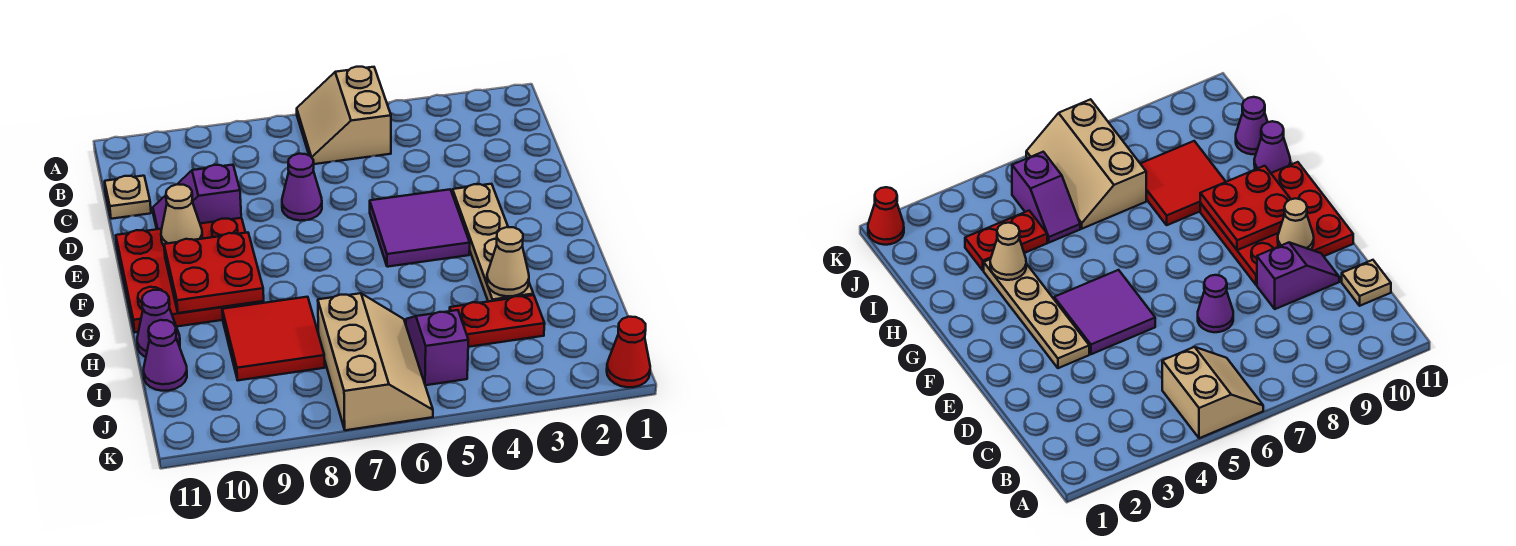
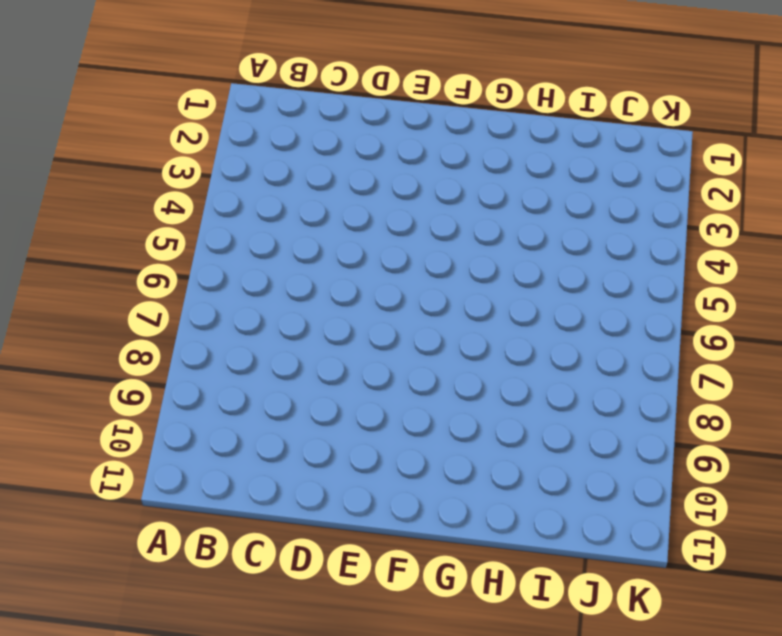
none -> tan slope A5:B6 level 1 top 5
none -> tan plate C11 level 1
none -> purple cone D7 level 1

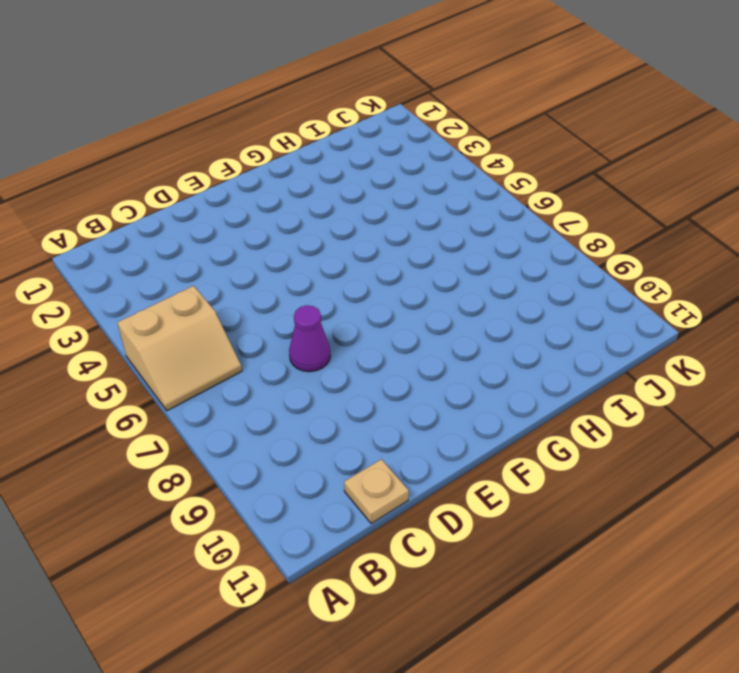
none -> purple slope D9:D10 level 1 top 9
none -> tan plate E3:H3 level 1
none -> purple tile E4:F5 level 1

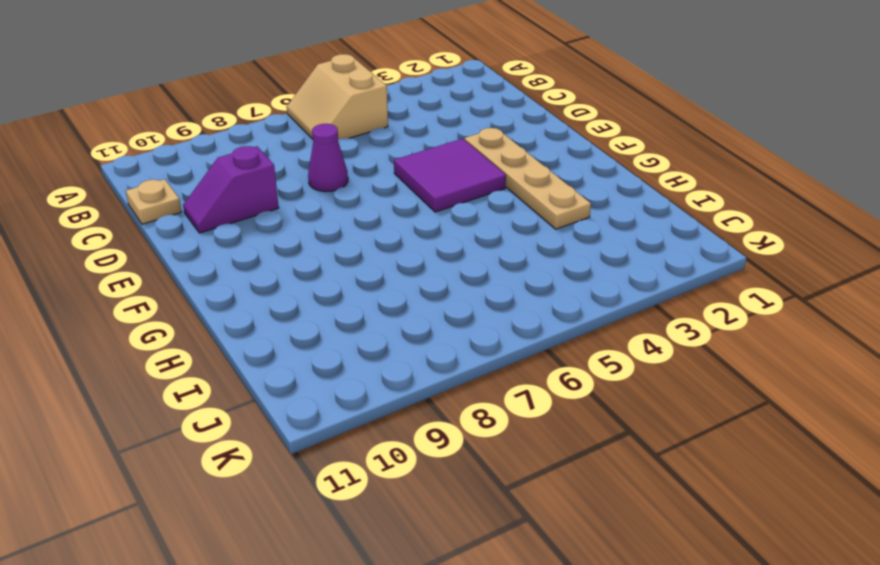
none -> red plate E9:G11 level 1
none -> red tile H8:I9 level 1
none -> purple cone H11 level 1

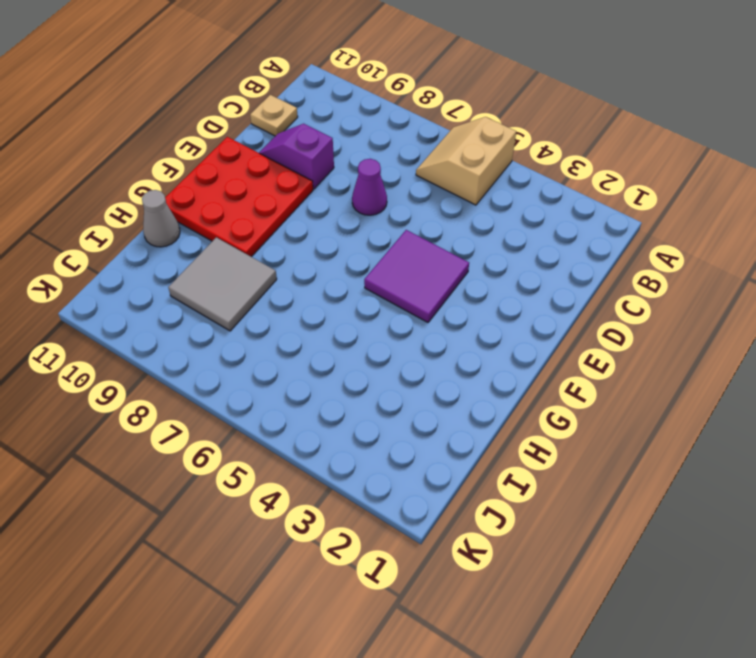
grey tile H8:I9 level 1 -> red tile H8:I9 level 1
grey cone H11 level 1 -> purple cone H11 level 1
none -> tan plate E3:H3 level 1
none -> red plate I3:I4 level 1
none -> purple slope I5:J5 level 1 top J

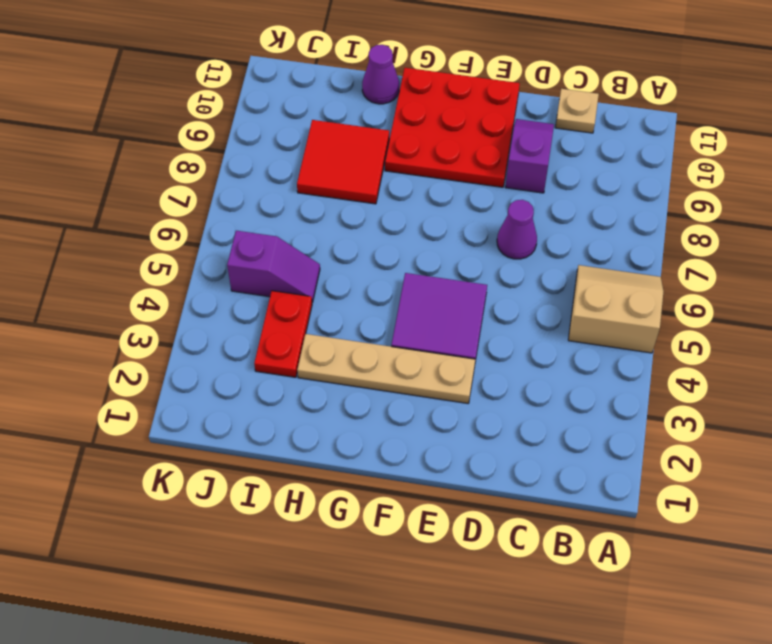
none -> tan slope I6:K7 level 1 top 7
none -> purple cone I11 level 1
none -> red cone K1 level 1

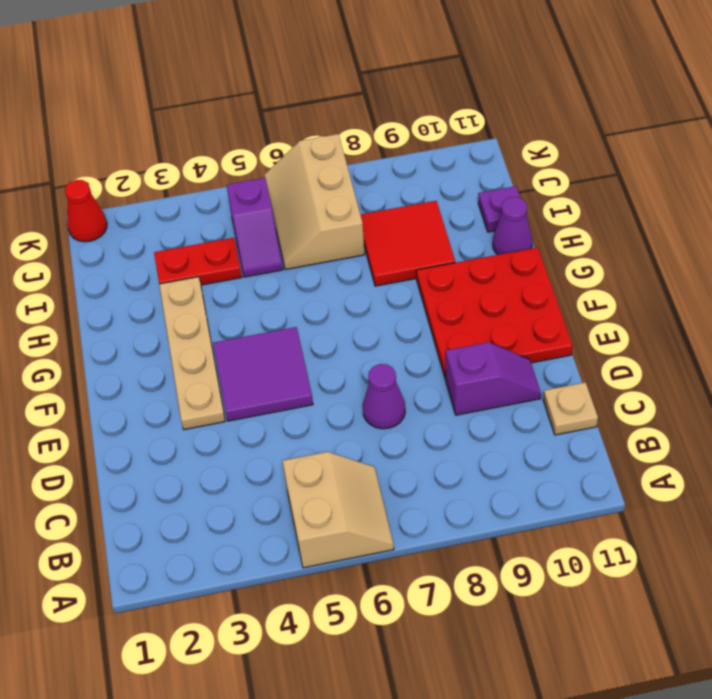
purple plate I11 level 1 -> purple cone I11 level 1
none -> tan cone E10 level 2
none -> red plate F9:G10 level 2
none -> tan cone H3 level 2

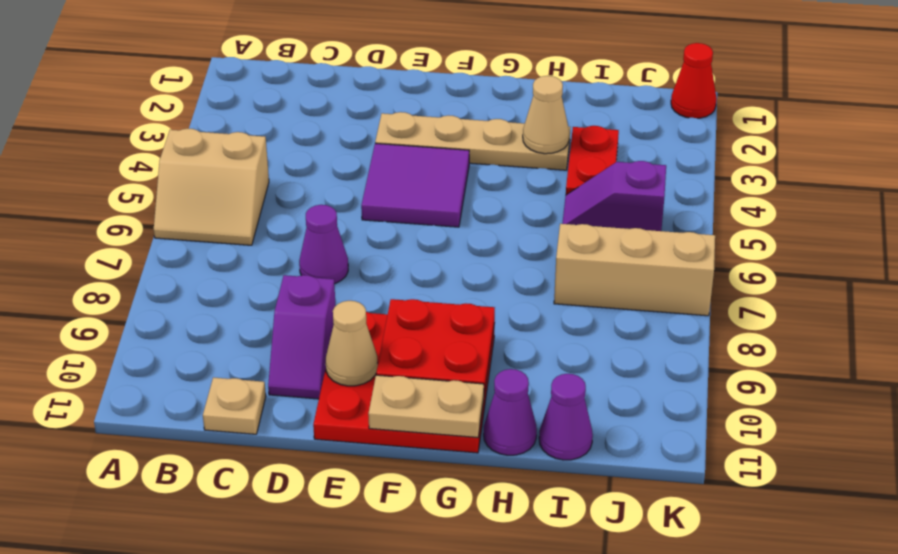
tan plate F11:G11 level 2 -> none
none -> red tile H8:I9 level 1

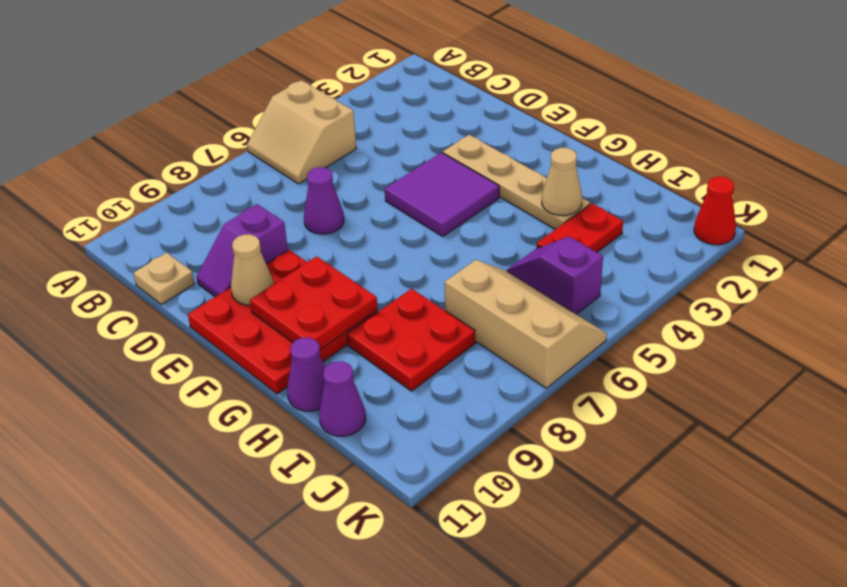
red plate H8:I9 level 1 -> red tile H8:I9 level 1

